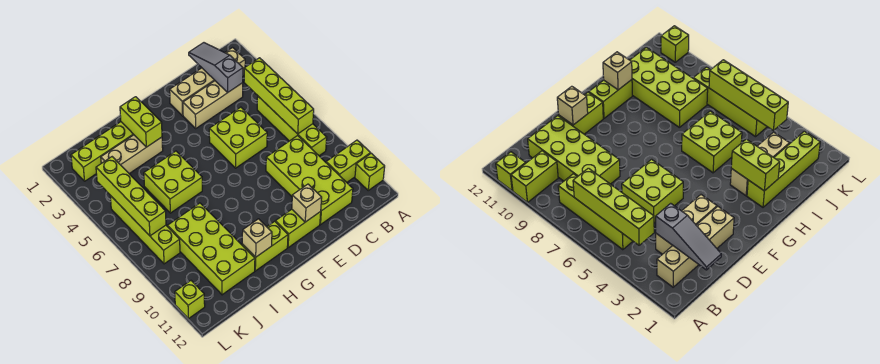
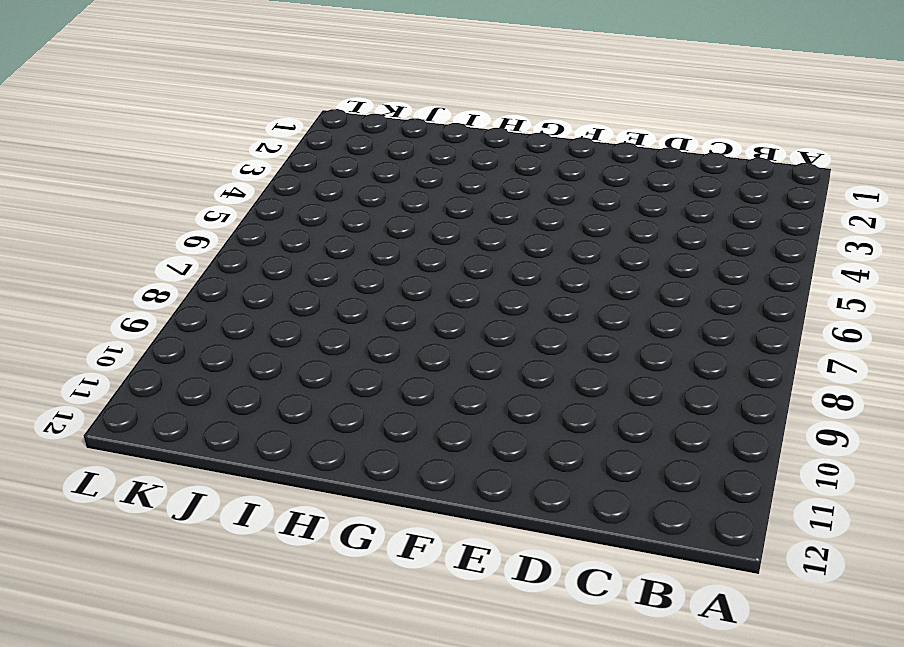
none -> lime brick A10:B10 level 1
none -> lime brick A11 level 1
none -> tan brick B2:E2 level 1

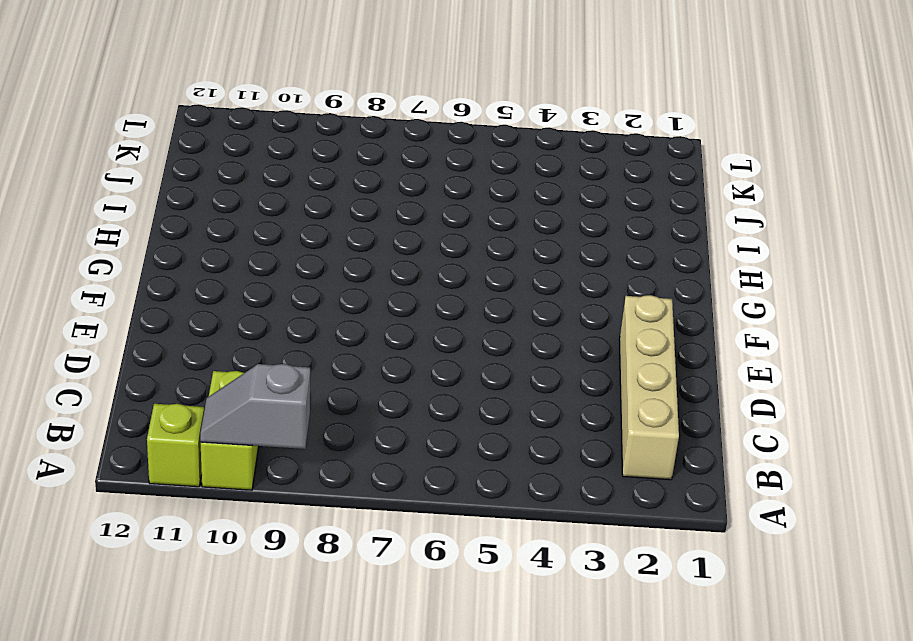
grey slope A9:A10 level 2 top 9 -> none
none -> lime brick B5:B8 level 1
none -> tan brick C3:E3 level 1
none -> lime brick C8:D11 level 1

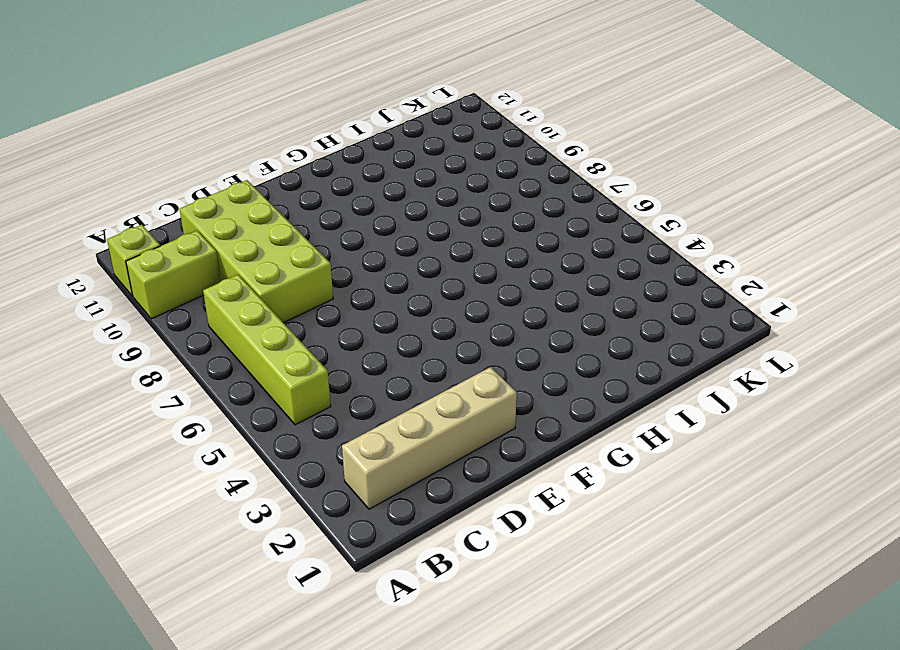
none -> tan brick C3:E3 level 1
none -> lime brick D5:E6 level 1
none -> lime brick E11:F11 level 1

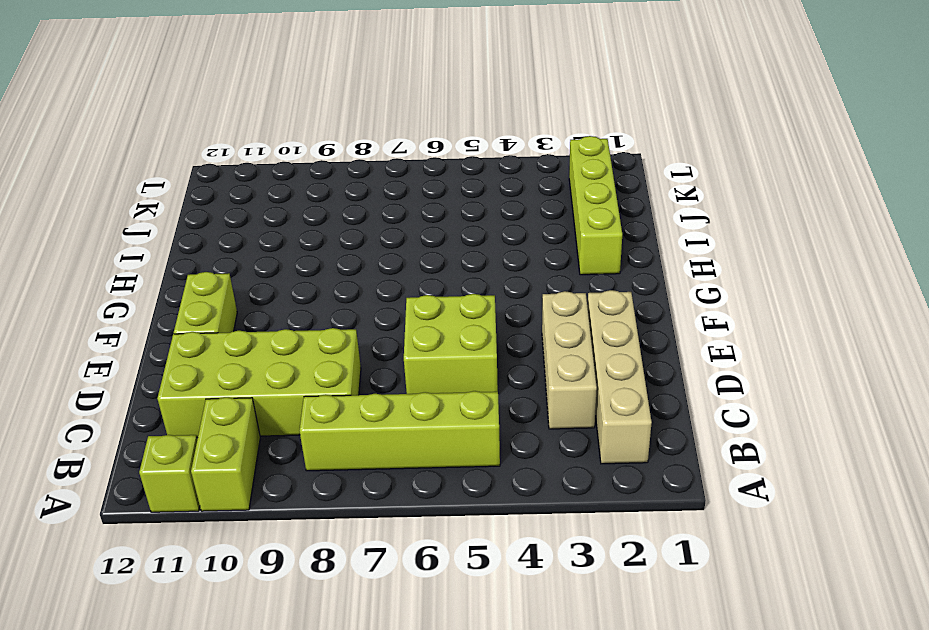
none -> lime brick G11:H11 level 1
none -> tan brick H3:J3 level 1
none -> lime brick H5:I6 level 1

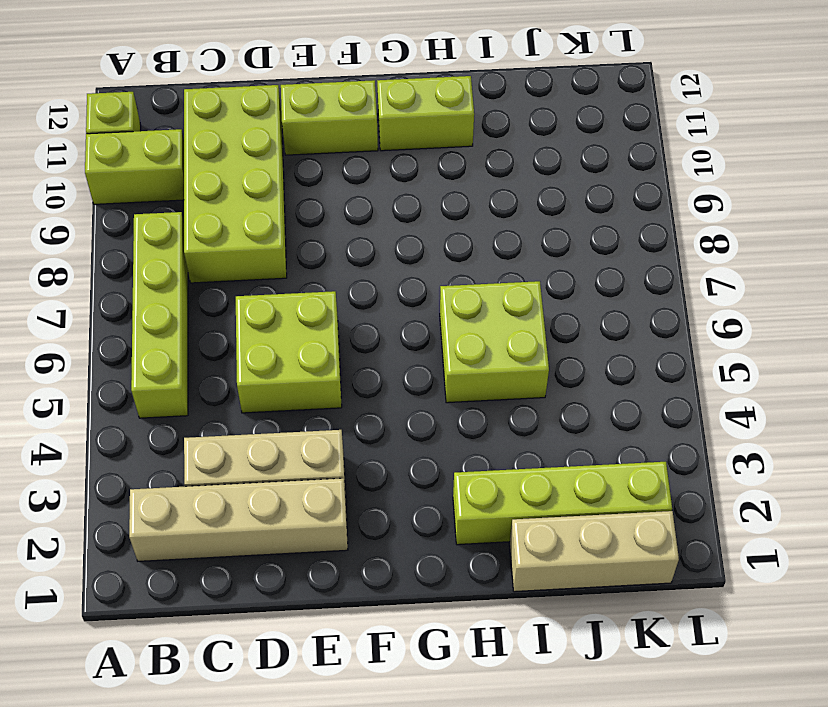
tan brick I1:K1 level 1 -> tan brick H3:J3 level 1
none -> lime brick I8:J11 level 1
none -> lime brick K5:K8 level 1
none -> lime brick L11 level 1

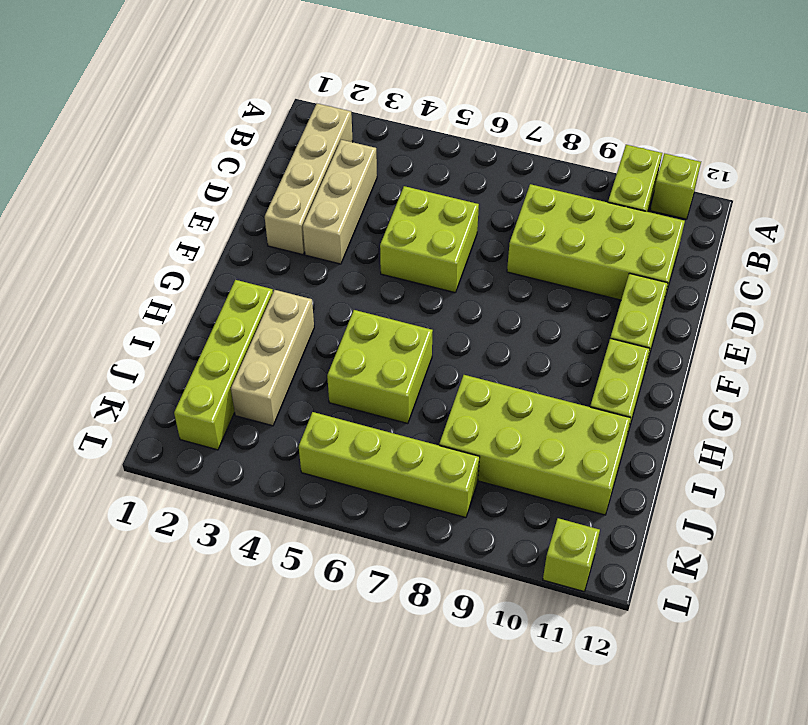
none -> lime brick B5:B8 level 1
none -> lime brick B4:B7 level 2
none -> grey slope C1:C3 level 2 top 3

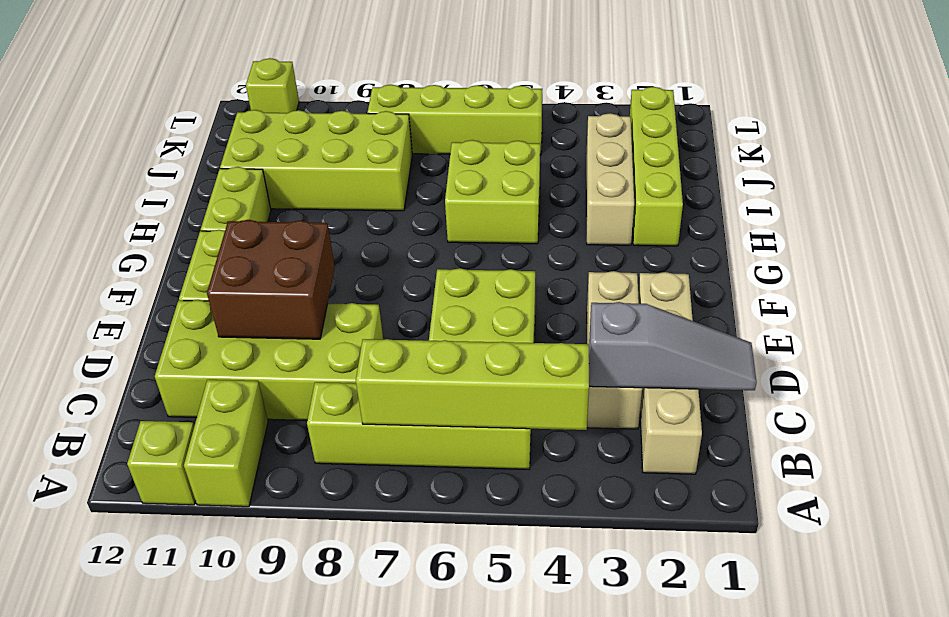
brown brick D9:E10 level 2 -> none
none -> tan brick E11 level 2
none -> lime brick H2:H3 level 2
none -> tan brick H11 level 2

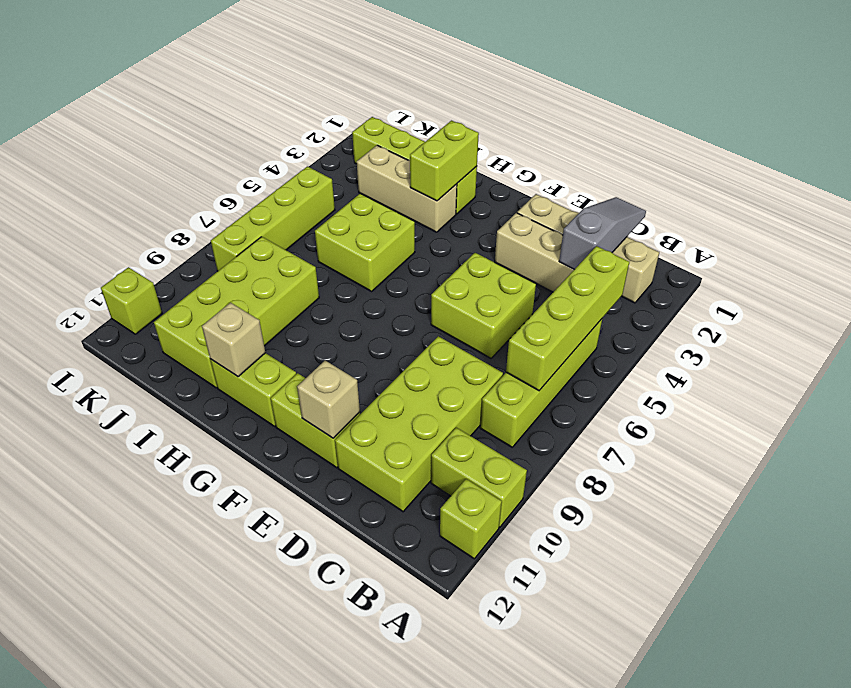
none -> lime brick K4:K7 level 2

